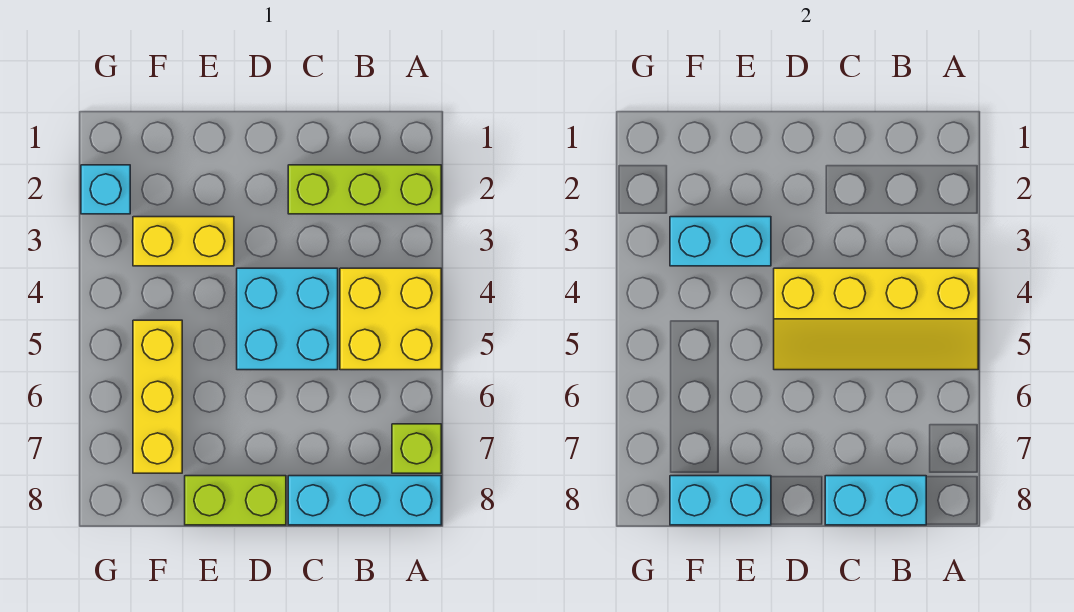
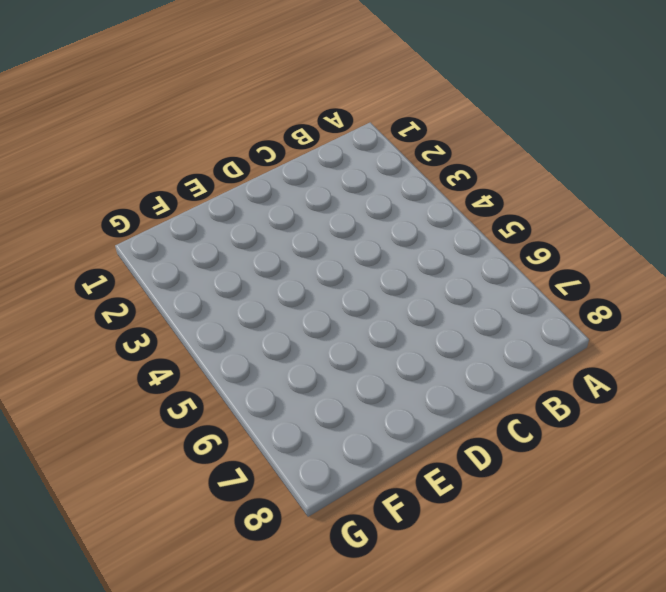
none -> lime brick A2:C2 level 1
none -> yellow brick A4:B5 level 1
none -> lime brick A7 level 1

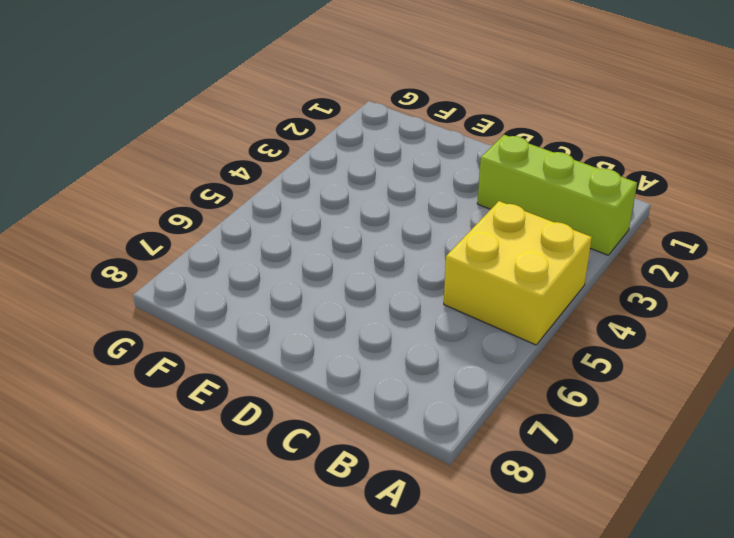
none -> lime brick A7 level 1
none -> cyan brick A8:C8 level 1
none -> cyan brick C4:D5 level 1

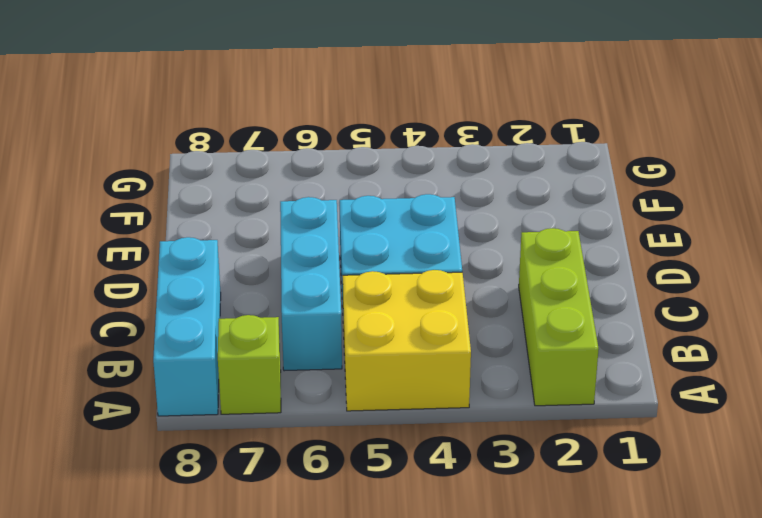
cyan brick B6:D6 level 1 -> none
none -> lime brick D8:E8 level 1
none -> yellow brick E3:F3 level 1
none -> yellow brick F5:F7 level 1

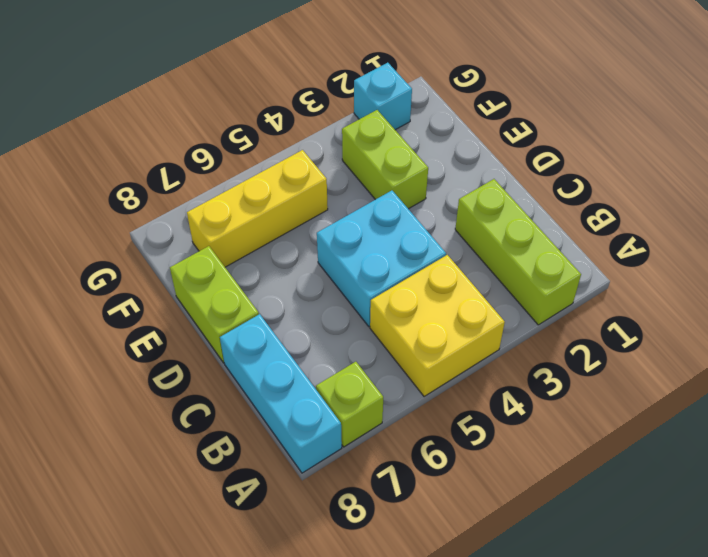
lime brick E3:F3 level 1 -> yellow brick E3:F3 level 1
none -> yellow slope A4:D5 level 2 top 4
none -> cyan brick B8:C8 level 2
none -> cyan brick E3:F3 level 2

